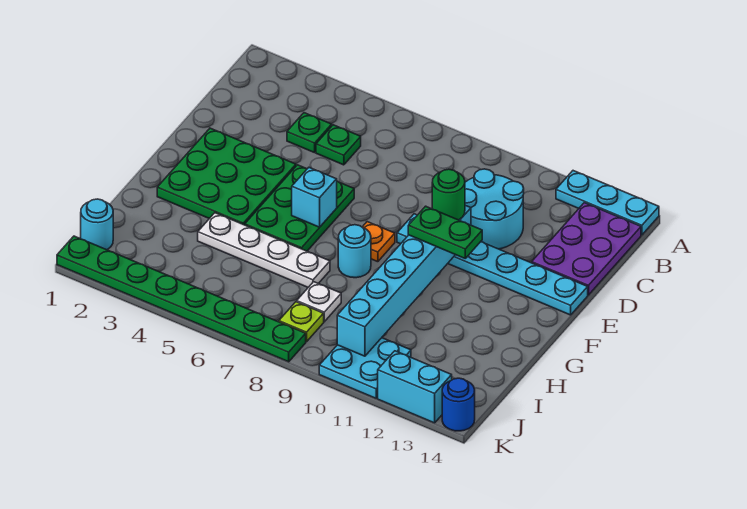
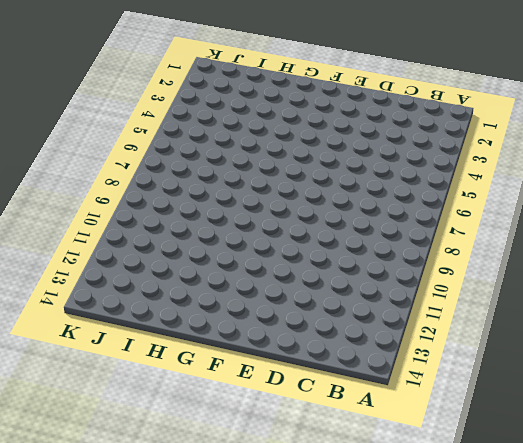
none -> cyan plate A12:A14 level 1
none -> purple plate B13:D14 level 1
none -> green plate C4 level 1

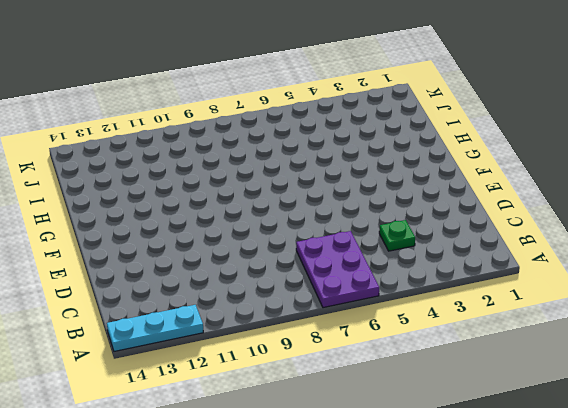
purple plate A6:C7 level 1 -> purple plate B13:D14 level 1
none -> green plate C5 level 1
none -> cyan round brick C10:D11 level 1
none -> green plate E2:G4 level 1

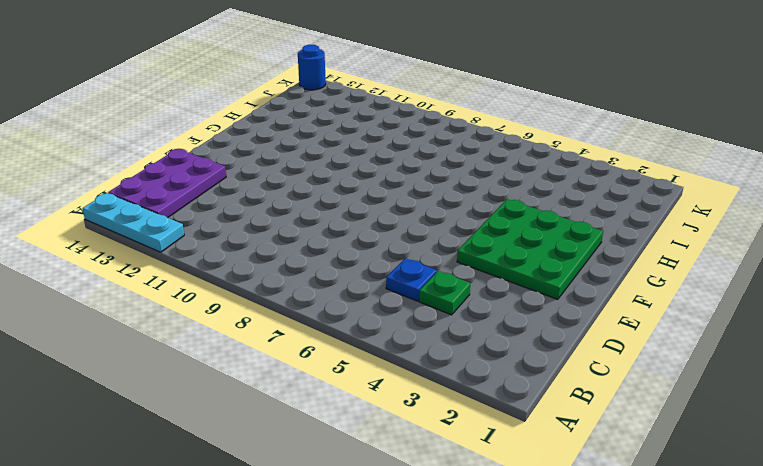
blue plate C5 level 1 -> green plate C5 level 1
none -> cyan round brick C10:D11 level 1
none -> green plate E5:G6 level 1
none -> cyan plate E9:E14 level 1

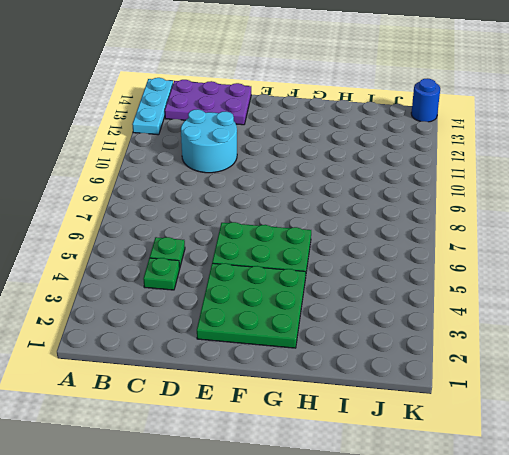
none -> cyan plate E9:E14 level 1
none -> orange plate F8 level 1
none -> cyan round brick G8 level 1

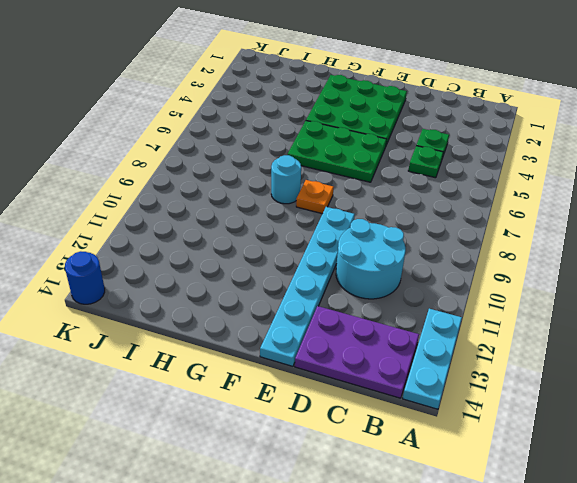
none -> white plate H4:H7 level 1
none -> white plate I8 level 1
none -> cyan round brick J1 level 1

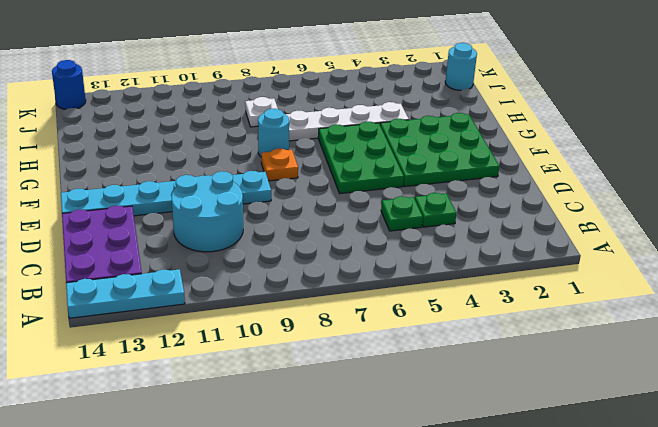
none -> lime plate J8 level 1
none -> cyan plate J10:K11 level 1
none -> green plate K1:K8 level 1

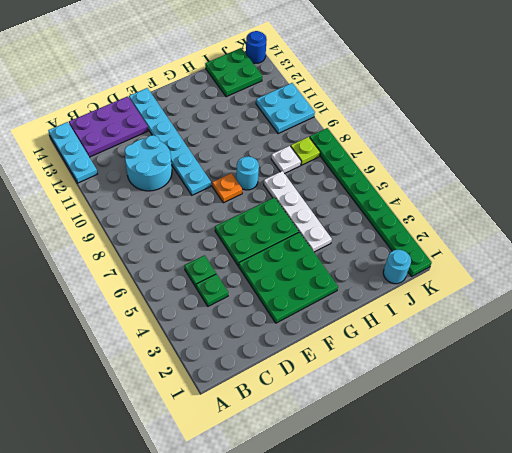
green plate I13:J14 level 1 -> none
none -> cyan brick K12:K13 level 1
none -> cyan brick E10:J10 level 2
none -> cyan brick F6 level 2

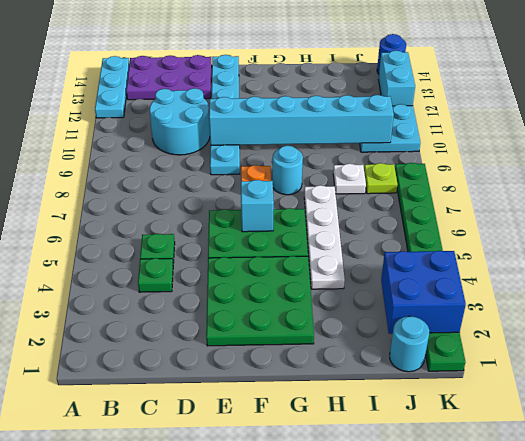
blue brick J2:K3 level 2 -> none
none -> green round brick E10 level 3
none -> green plate F10:F11 level 3

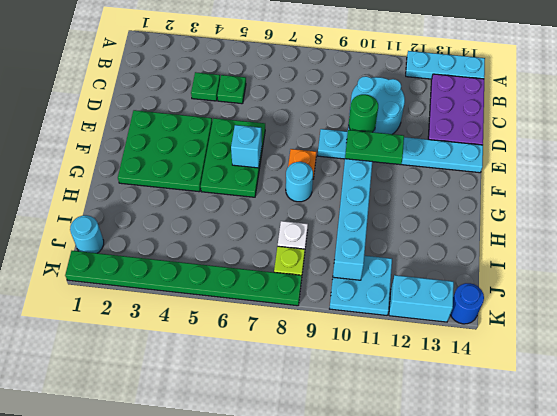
none -> white plate H4:H7 level 1

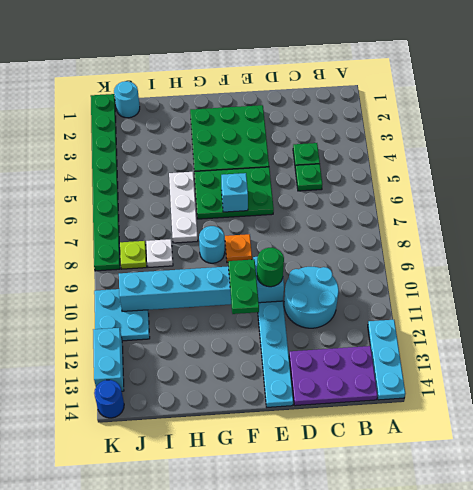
white plate H5:H7 level 1 -> white plate H4:H7 level 1

